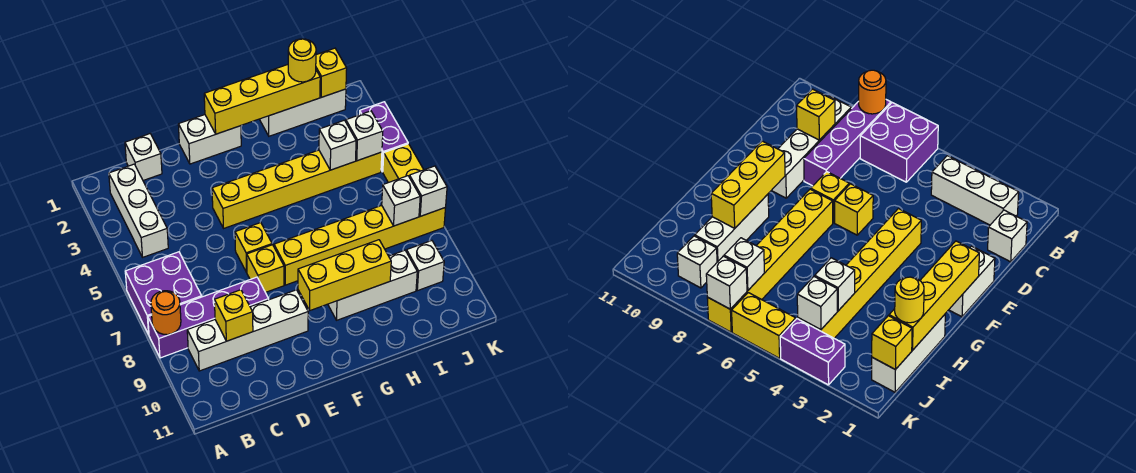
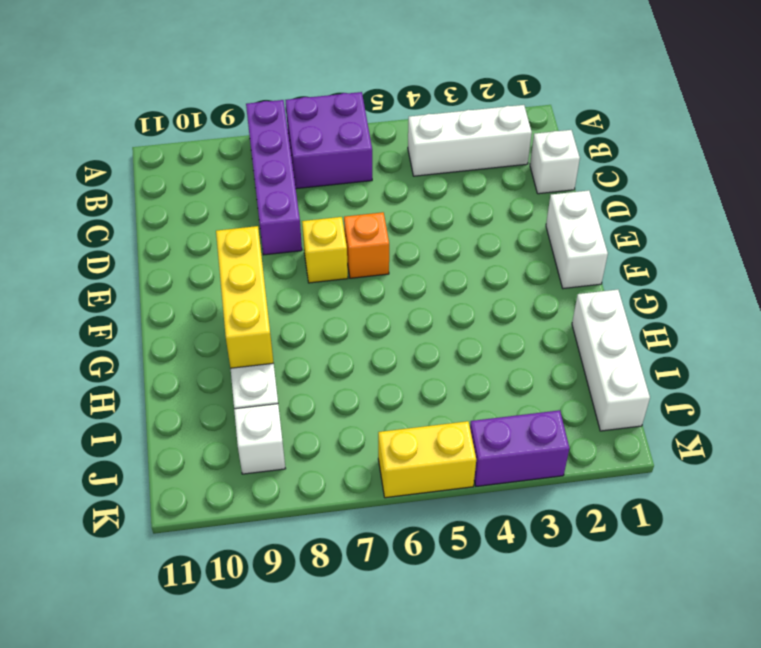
orange brick E6 level 1 -> yellow brick E6 level 1
none -> white brick B9:E9 level 1
none -> yellow brick E4:J4 level 1
none -> yellow brick F7:K7 level 1

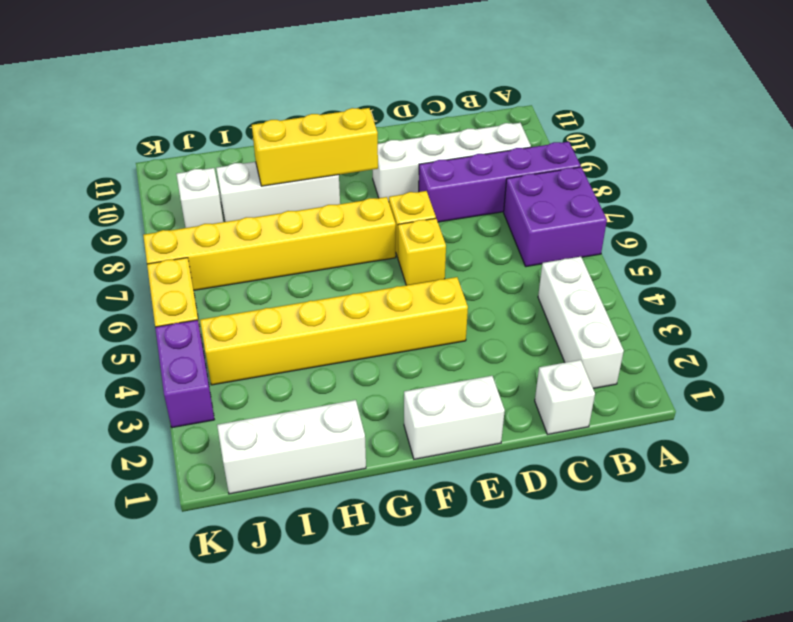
none -> orange round brick A8 level 2
none -> yellow brick C9 level 2
none -> yellow brick F1:I1 level 2

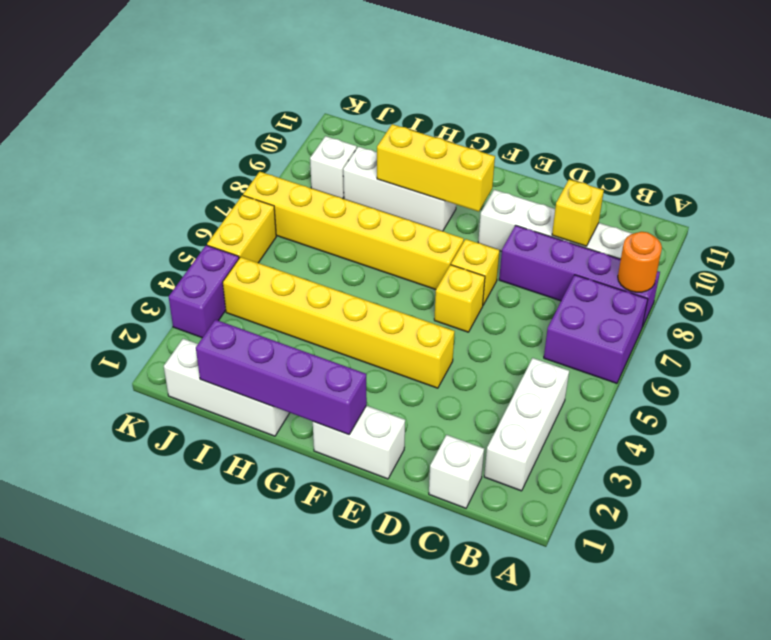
purple brick F1:I1 level 2 -> yellow brick F1:I1 level 2
none -> white brick I4 level 2
none -> yellow brick J1 level 2
none -> white brick J4 level 2

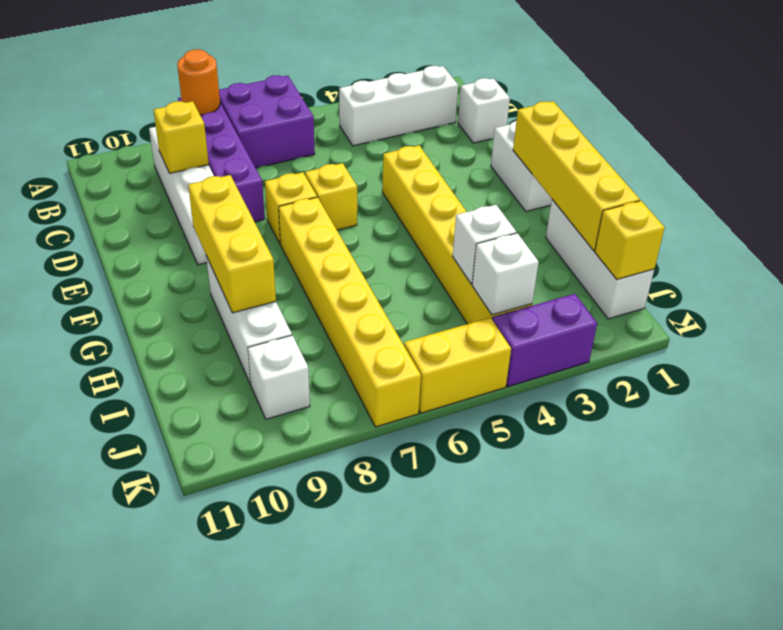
none -> white brick J7 level 2
none -> white brick K7 level 2
none -> yellow round brick I1 level 3

